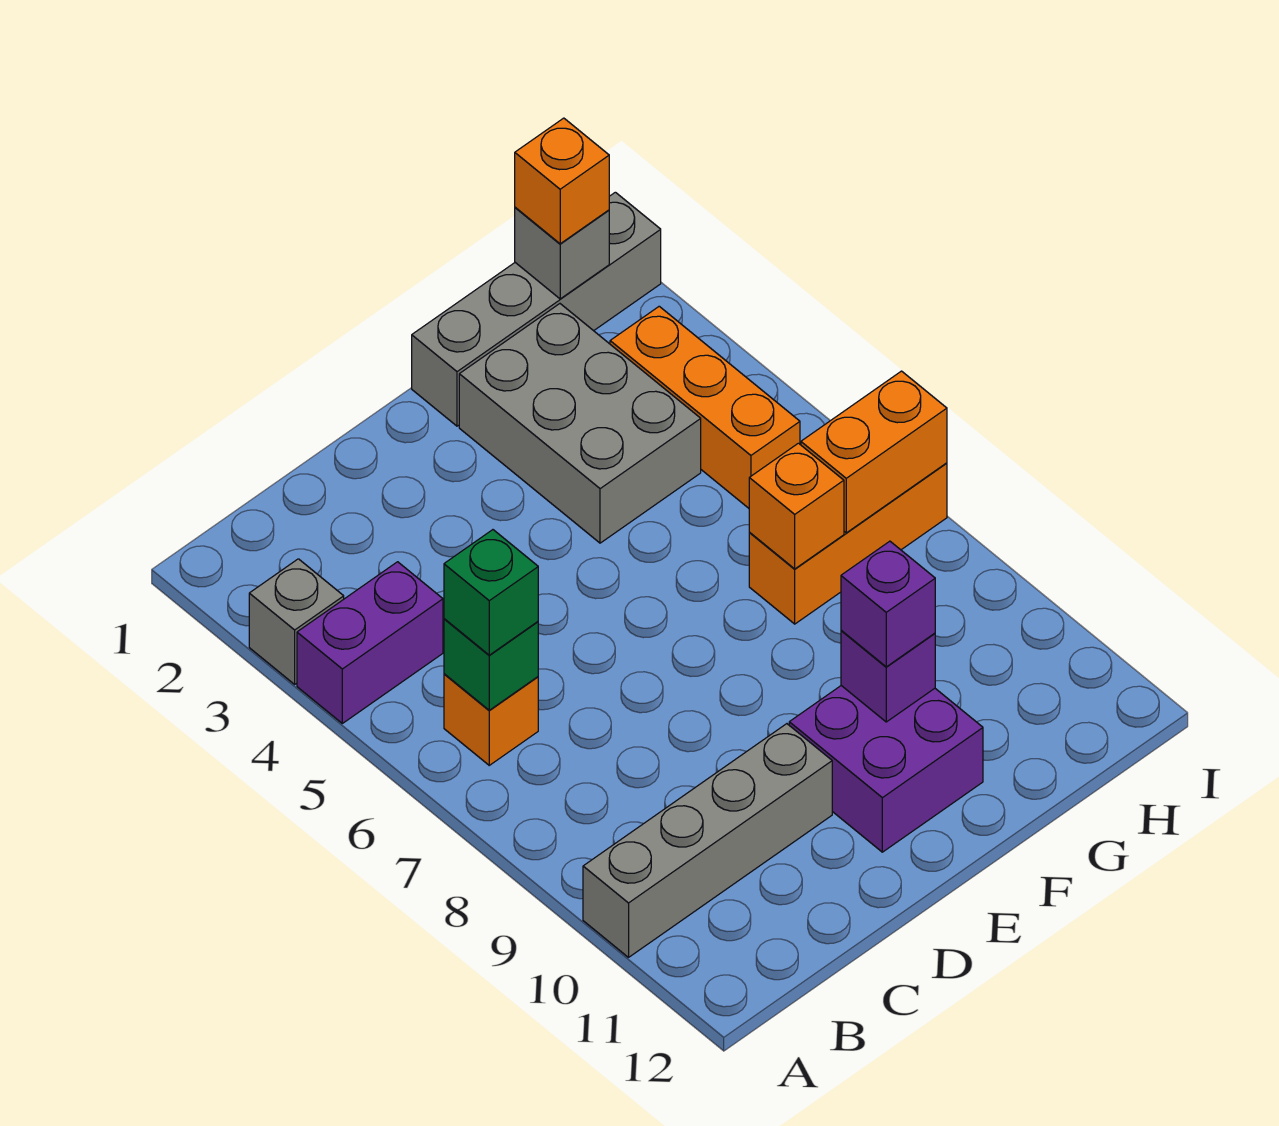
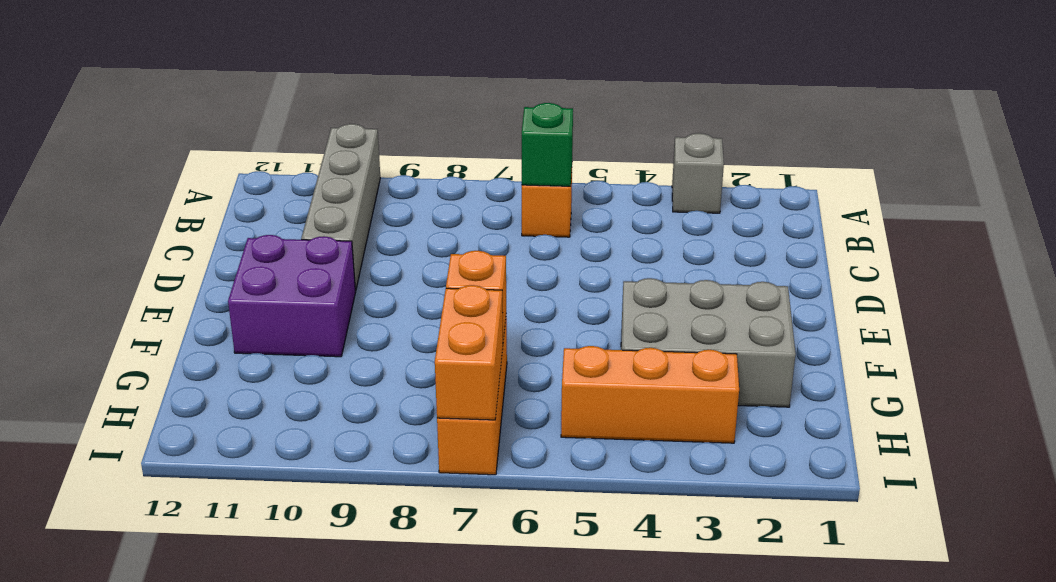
none -> purple brick A4:B4 level 1
none -> grey brick F1:I1 level 1
none -> purple brick F10 level 2

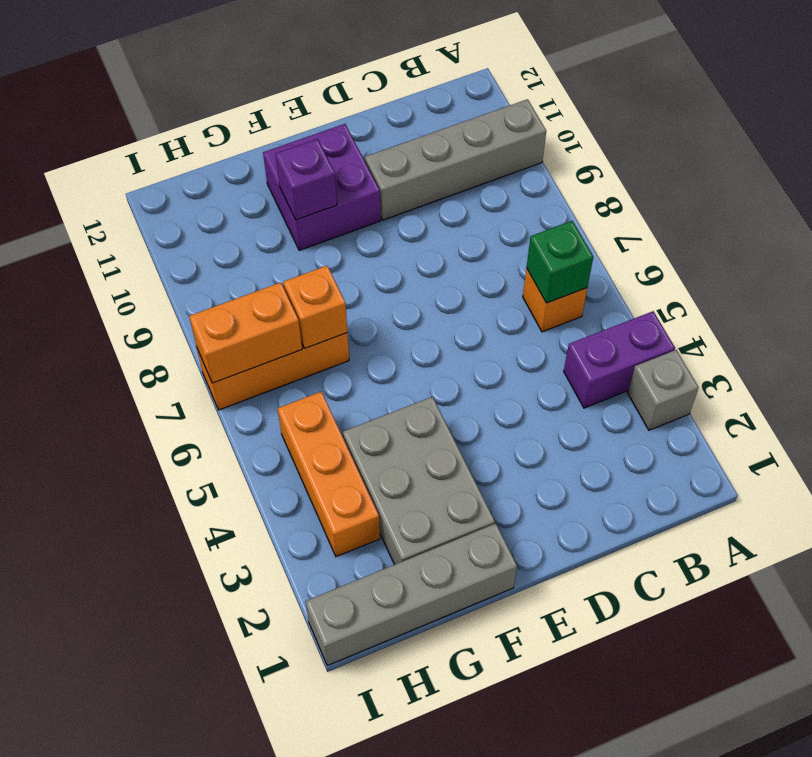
none -> grey brick H1 level 2
none -> green brick B6 level 3
none -> purple brick F10 level 3

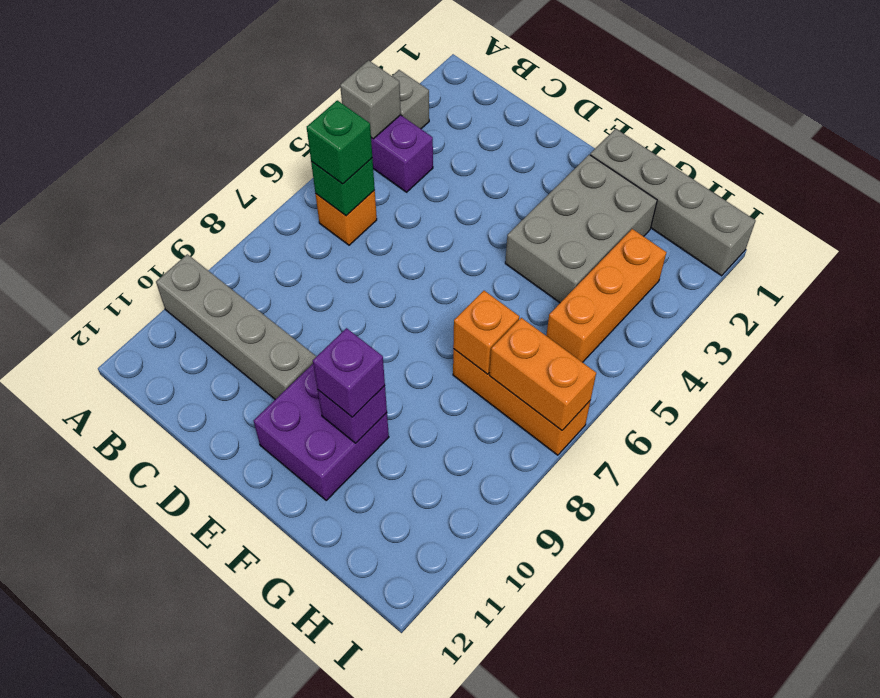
grey brick A4 level 2 -> grey brick H1 level 2
none -> orange brick H1 level 3

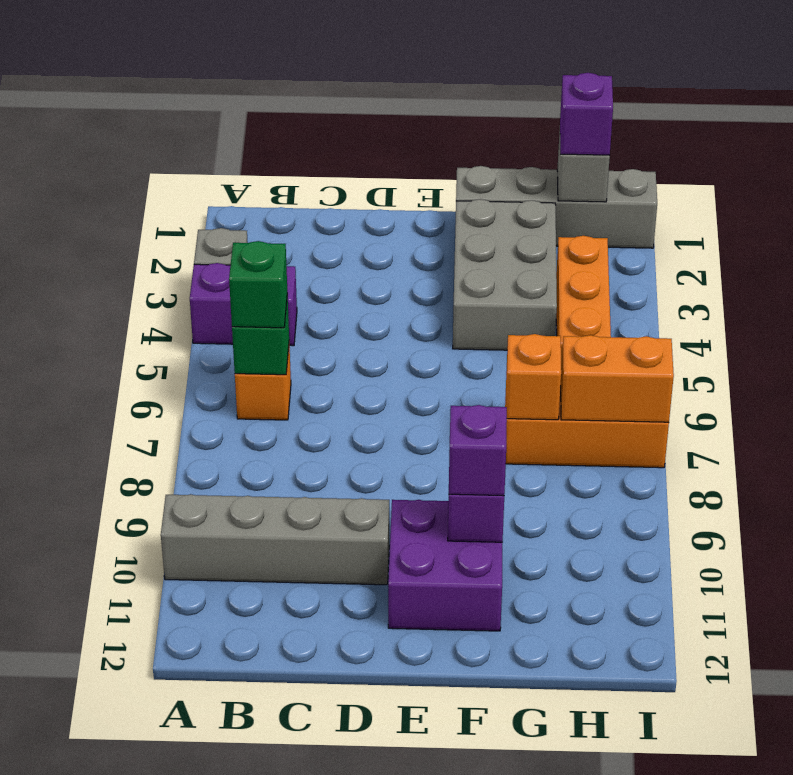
purple brick H1 level 3 -> orange brick H1 level 3

